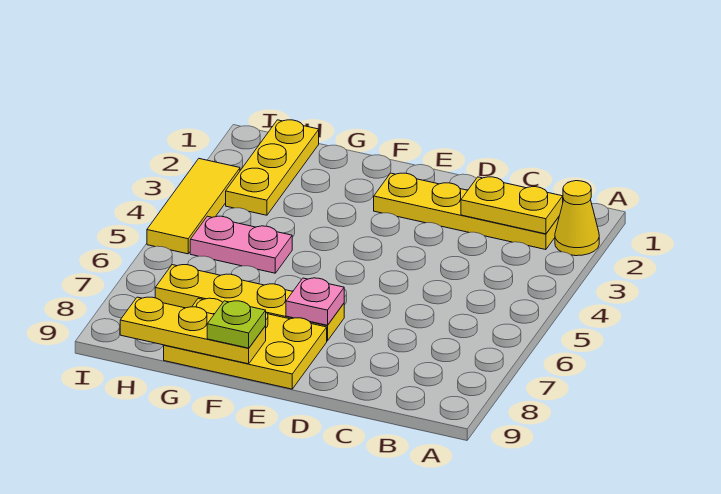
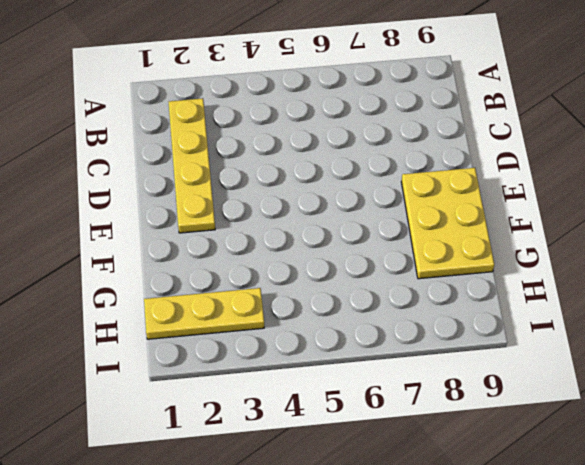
none -> yellow cone A2 level 1
none -> yellow plate E7:H7 level 1

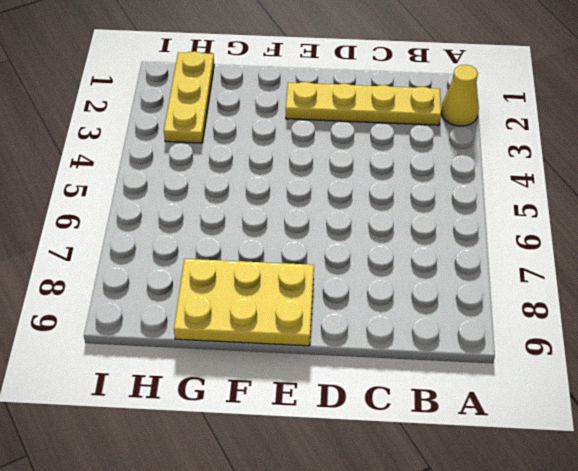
none -> yellow plate E7:H7 level 1
none -> pink plate G5:H5 level 1

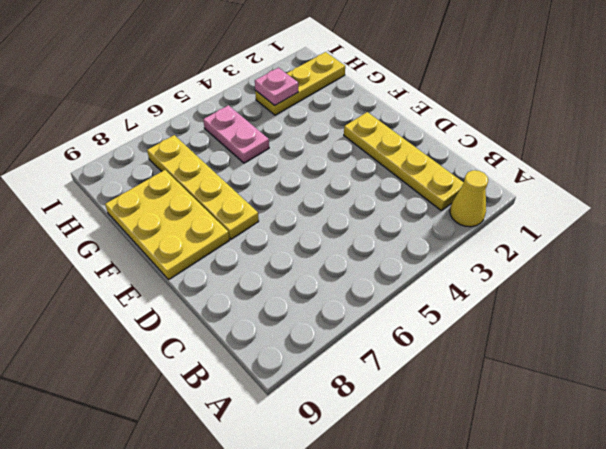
pink plate H3 level 2 -> pink plate E7 level 2
none -> yellow tile I3:I5 level 1
none -> yellow plate B2:C2 level 2

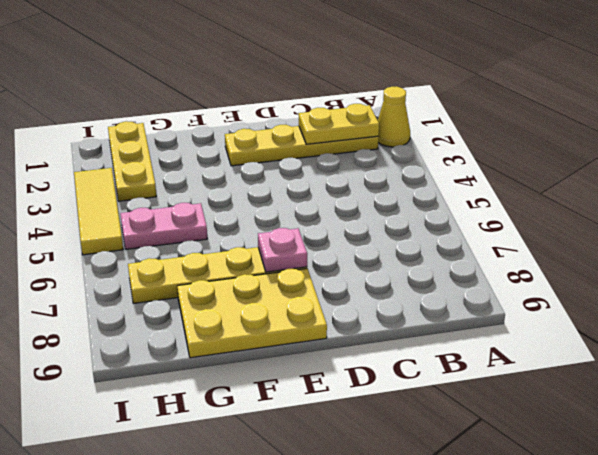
none -> yellow plate F9:H9 level 2
none -> lime plate F9 level 3

